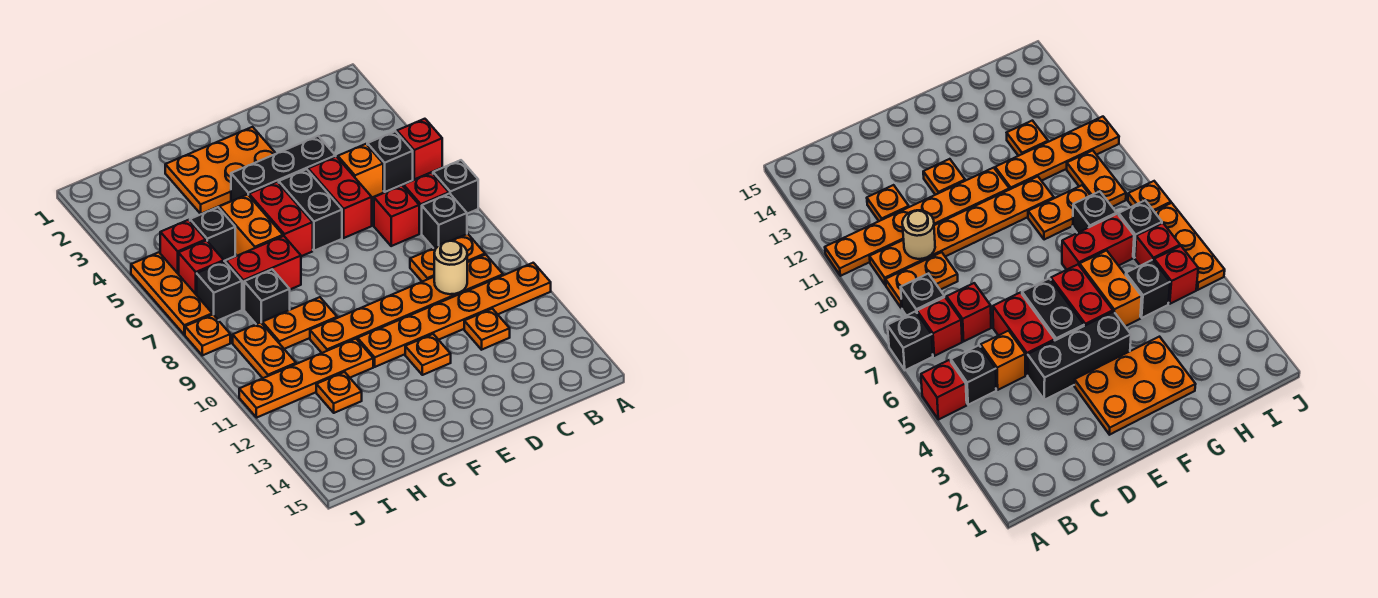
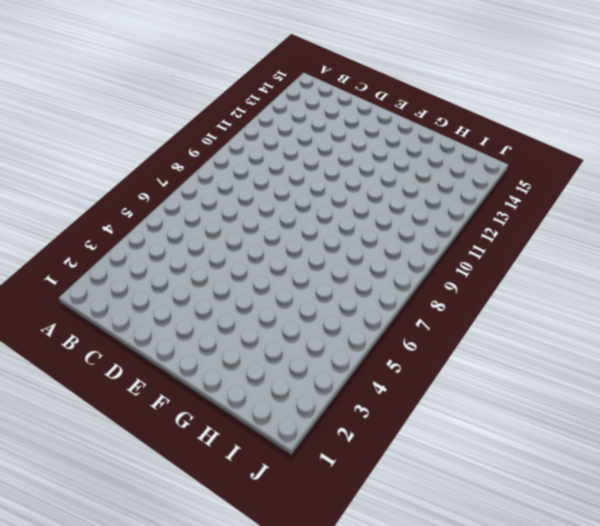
none -> red brick A5 level 1
none -> black brick A7 level 1
none -> orange plate A11:F11 level 1
none -> black brick B5 level 1

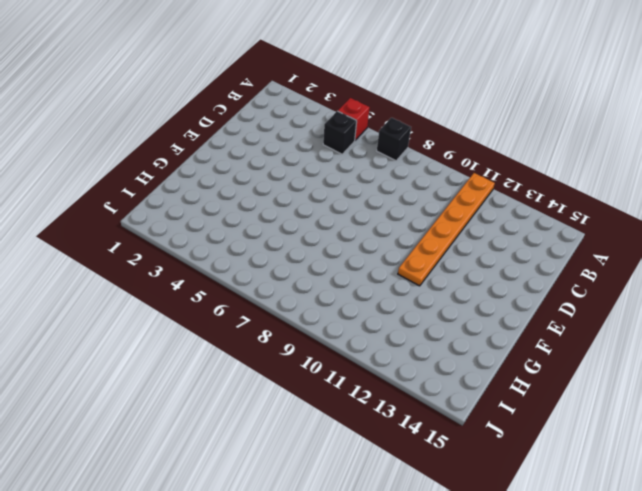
none -> red brick B7 level 1
none -> black brick B8 level 1
none -> orange plate B9:C9 level 1
none -> orange plate B10:G10 level 1

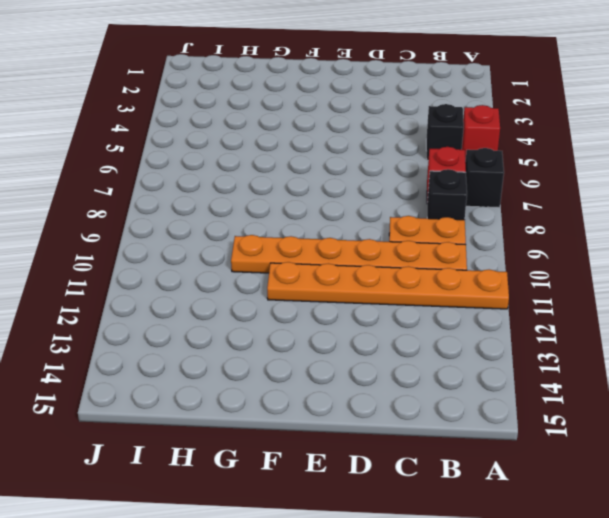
none -> orange brick C5 level 1
none -> red brick C7 level 1
none -> orange plate C12 level 1
none -> black brick D4:F4 level 1

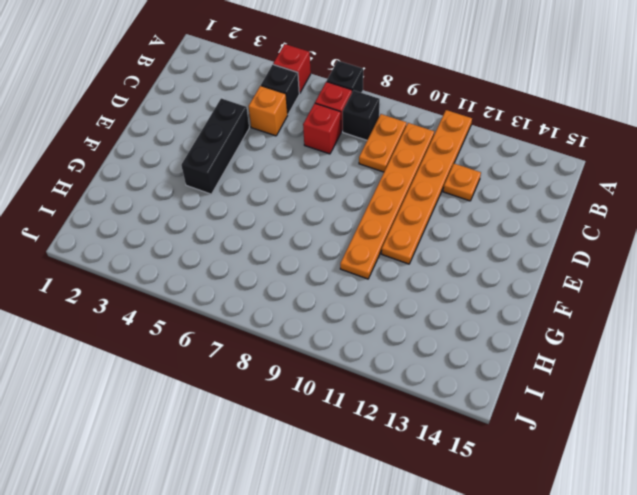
none -> red brick D5:D6 level 1
none -> orange plate E2:G3 level 1
none -> black brick E5:E6 level 1
none -> orange plate E12 level 1

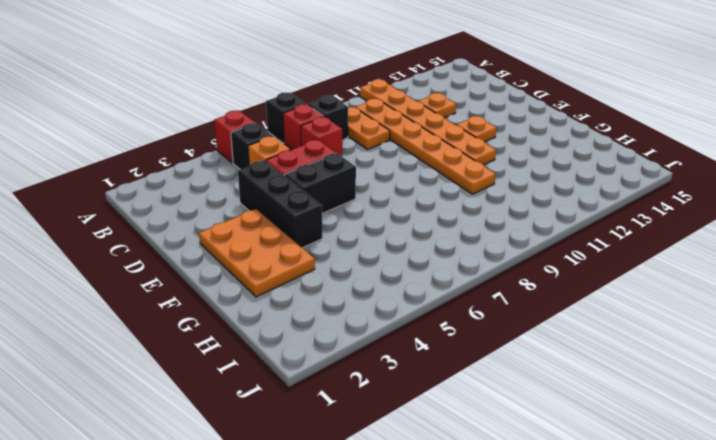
none -> red brick F5:F6 level 1
none -> orange brick G5:G6 level 1
none -> red brick G7:H7 level 1
none -> orange plate G9:H9 level 1

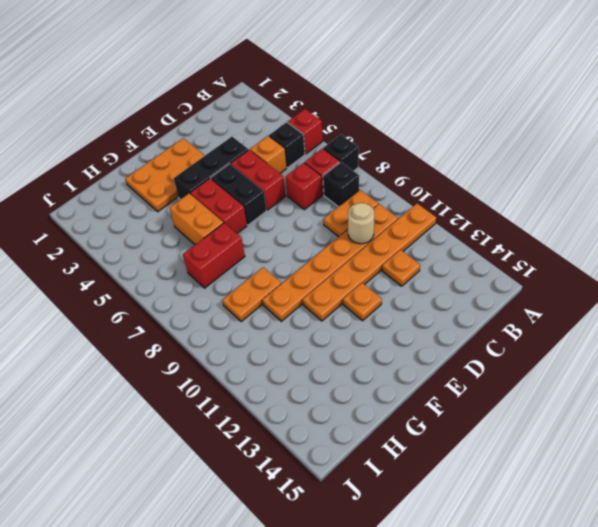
none -> orange plate G11:J11 level 1
none -> black brick H5 level 1
none -> black brick H8 level 1
none -> orange plate H12 level 1

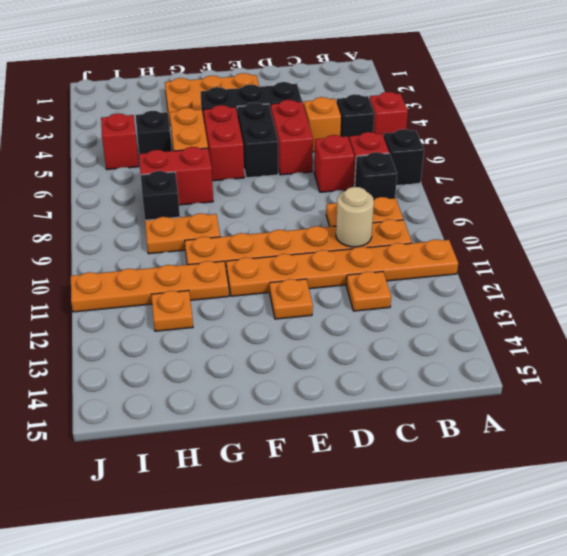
none -> red brick I6 level 1
none -> black brick I7 level 1
none -> orange plate I9:I10 level 1
none -> orange plate J5:J7 level 1

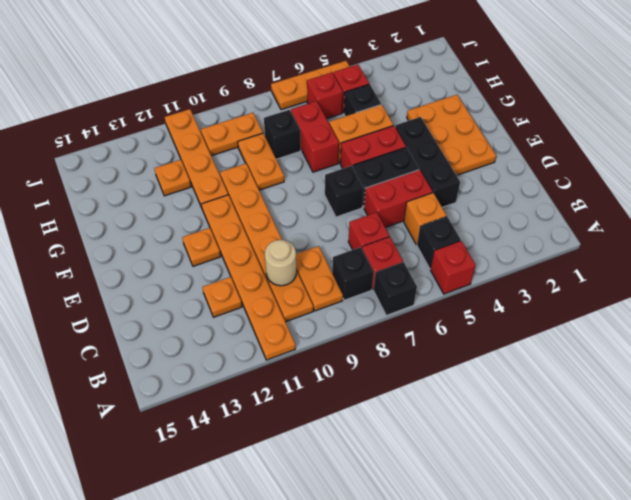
black brick E7 level 1 -> black brick I7 level 1
none -> orange plate J8 level 1

